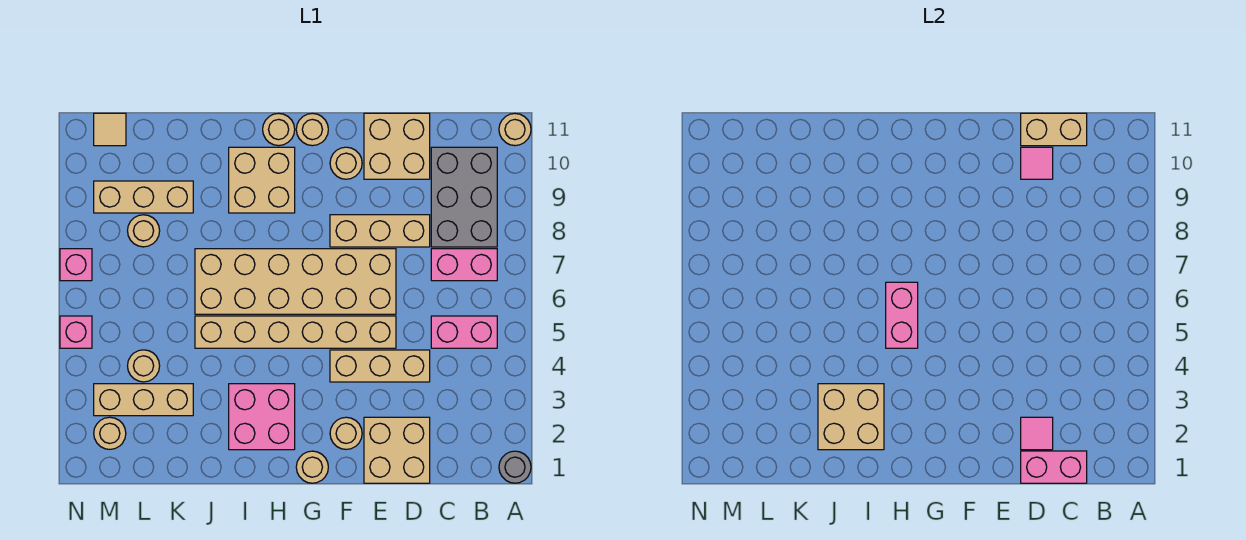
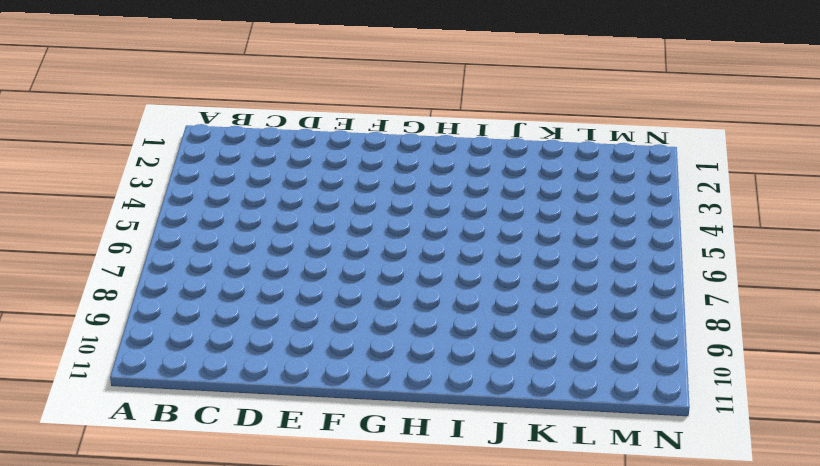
none -> grey round brick A1 level 1
none -> tan round brick A11 level 1
none -> pink brick B5:C5 level 1
none -> pink brick B7:C7 level 1

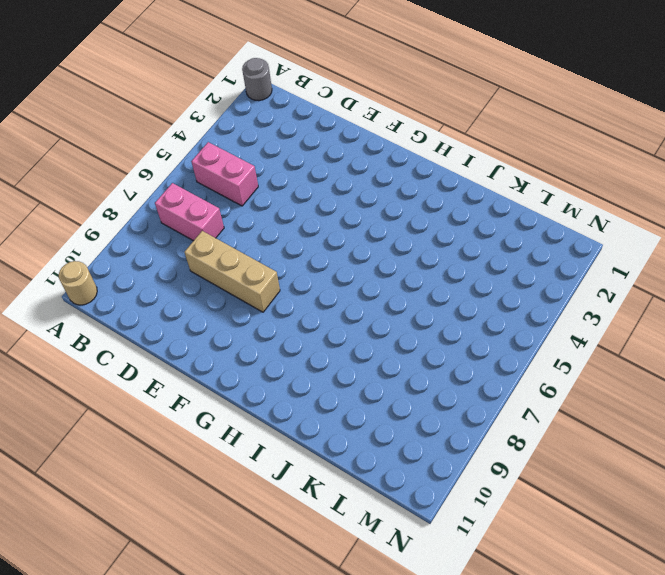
none -> grey brick B8:C10 level 1
none -> tan brick D1:E2 level 1
none -> tan brick D4:F4 level 1
none -> tan brick D10:E11 level 1

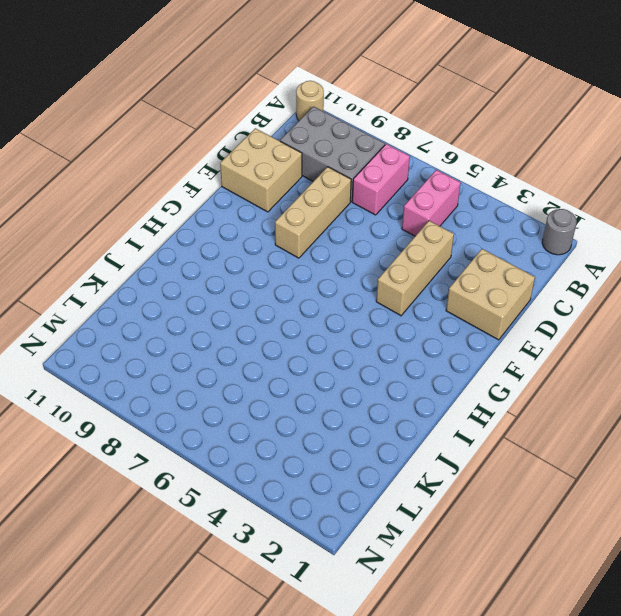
none -> tan brick E5:J5 level 1
none -> tan brick E6:J7 level 1
none -> tan round brick F2 level 1
none -> tan round brick F10 level 1

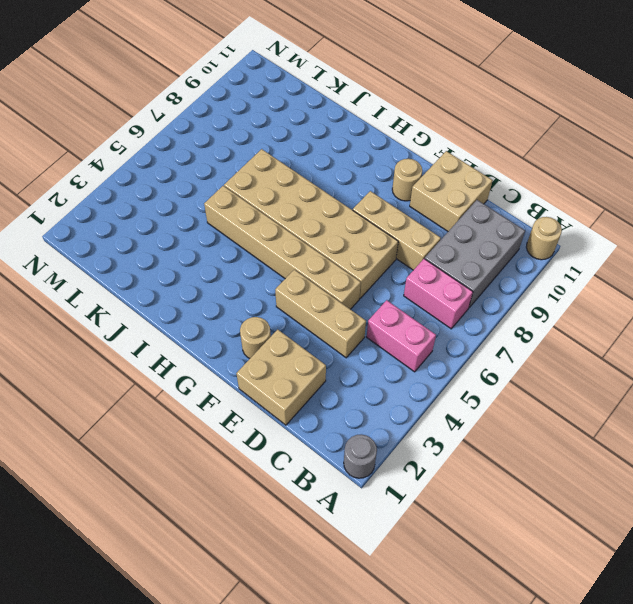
none -> tan round brick G1 level 1
none -> tan round brick G11 level 1
none -> pink brick H2:I3 level 1
none -> tan brick H9:I10 level 1

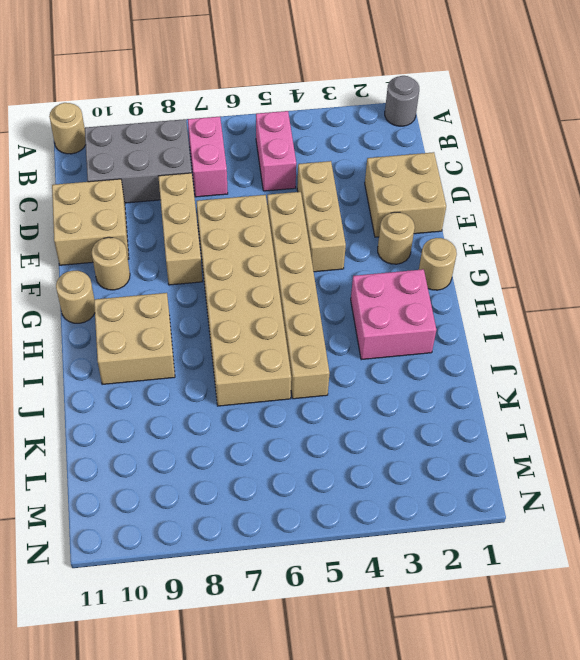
none -> tan round brick H11 level 1
none -> tan brick K3:M3 level 1
none -> tan brick K9:M9 level 1
none -> tan round brick L4 level 1

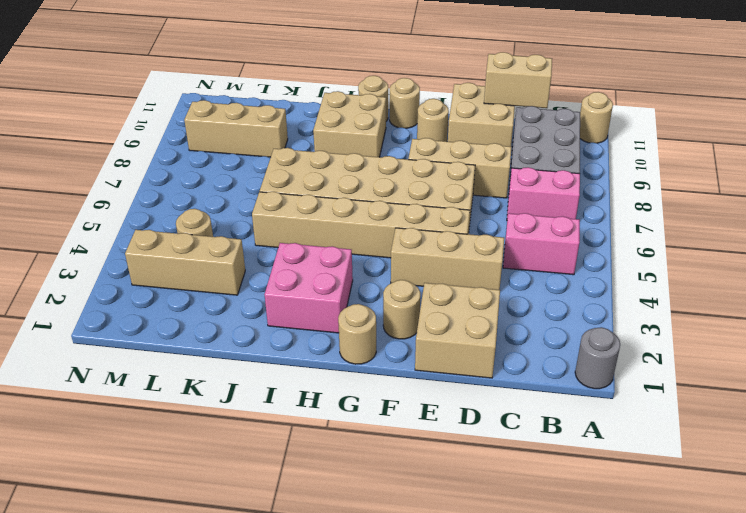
none -> tan round brick L8 level 1
none -> tan round brick M2 level 1
none -> tan tile M11 level 1
none -> pink brick N5 level 1

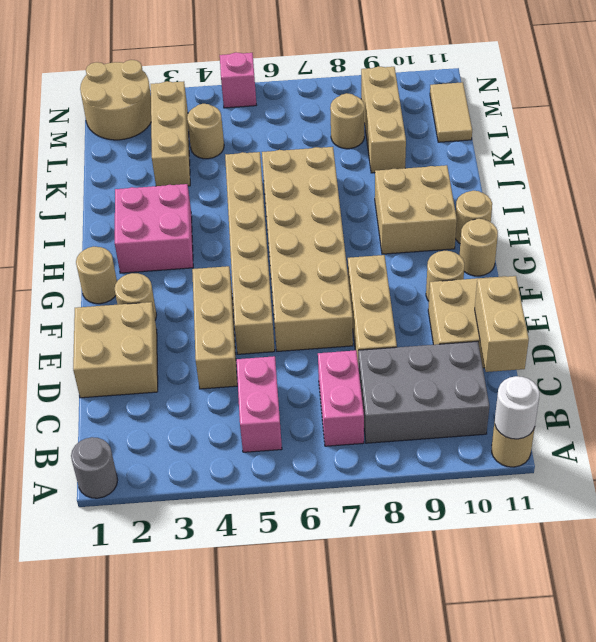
white round brick A11 level 2 -> none
tan tile L11:M11 level 1 -> tan tile M11 level 1
tan round brick M1:N2 level 1 -> tan round brick M2 level 1
none -> pink brick N7 level 1
none -> pink brick C1:D1 level 2
none -> pink tile D2 level 2
none -> pink tile D10 level 2

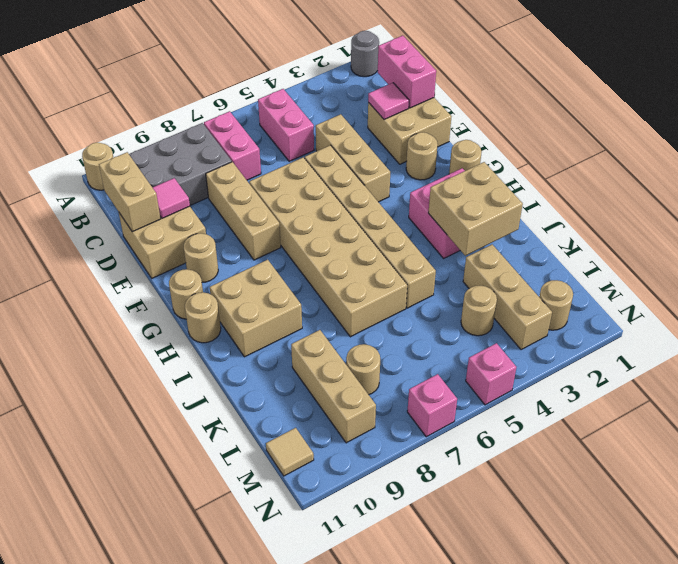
none -> pink brick H5:H6 level 2

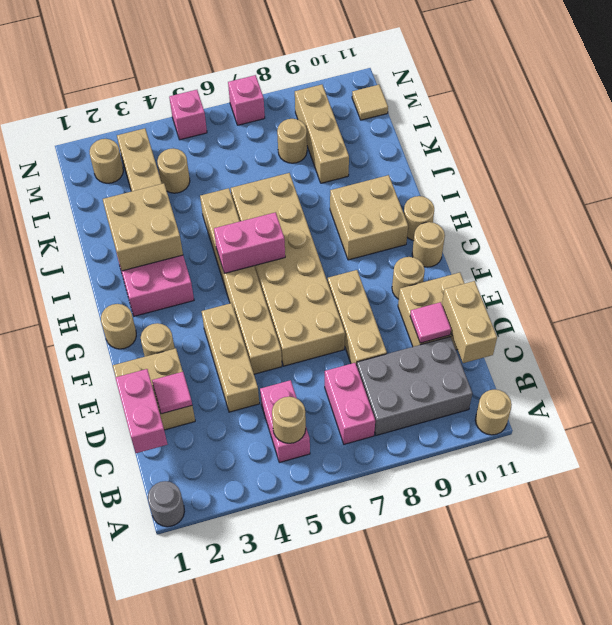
tan round brick B5 level 2 -> none

